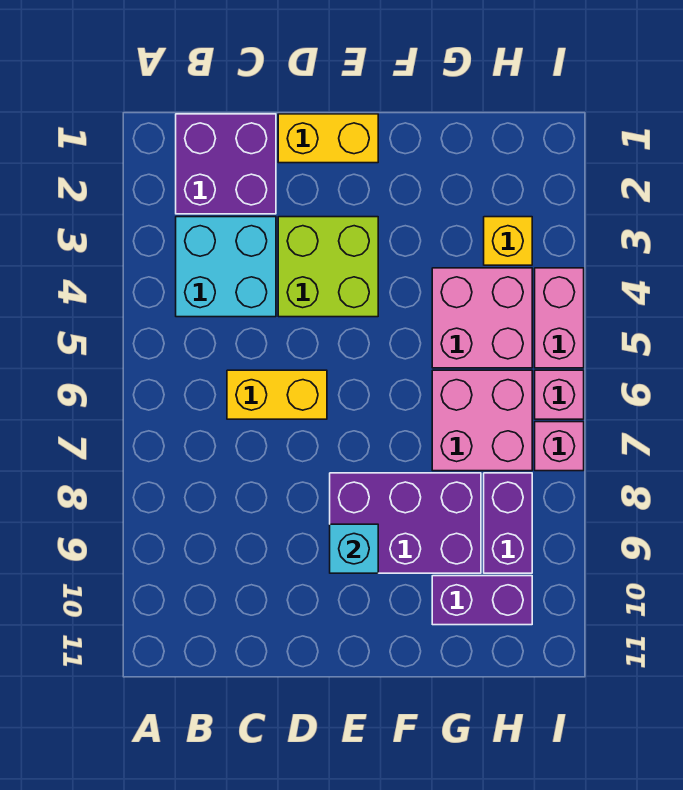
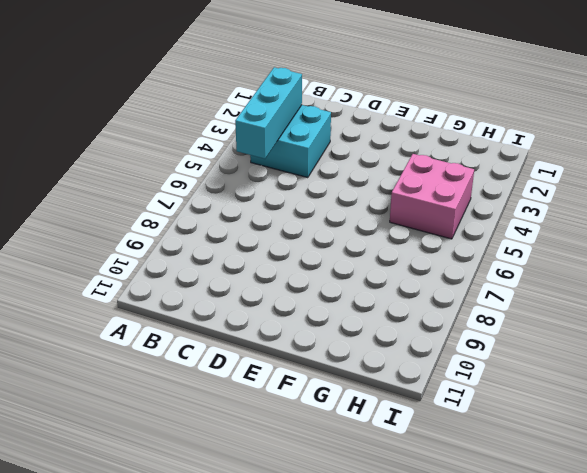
cyan brick B3:B5 level 2 -> none
none -> purple brick B1:C2 level 1
none -> yellow brick C6:D6 level 1
none -> yellow brick D1:E1 level 1

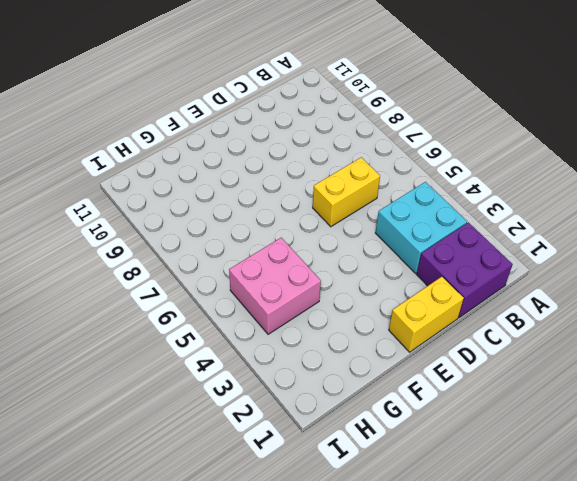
none -> lime brick D3:E4 level 1
none -> purple brick E8:G9 level 1
none -> pink brick G6:H7 level 1

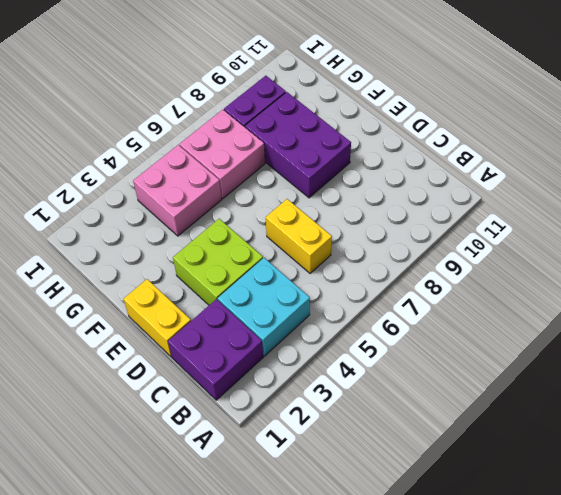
none -> purple brick G10:H10 level 1
none -> yellow brick H3 level 1
none -> pink brick I4:I5 level 1

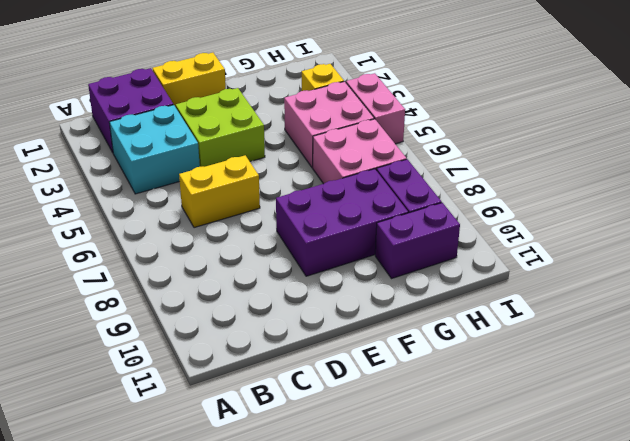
none -> pink brick I6 level 1
none -> pink brick I7 level 1
none -> cyan brick E9 level 2

